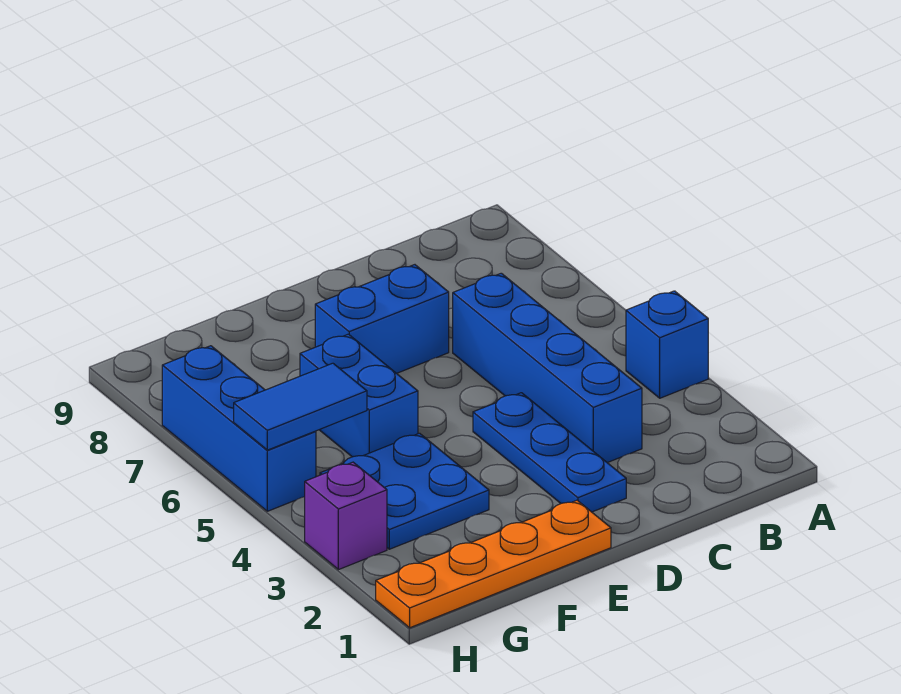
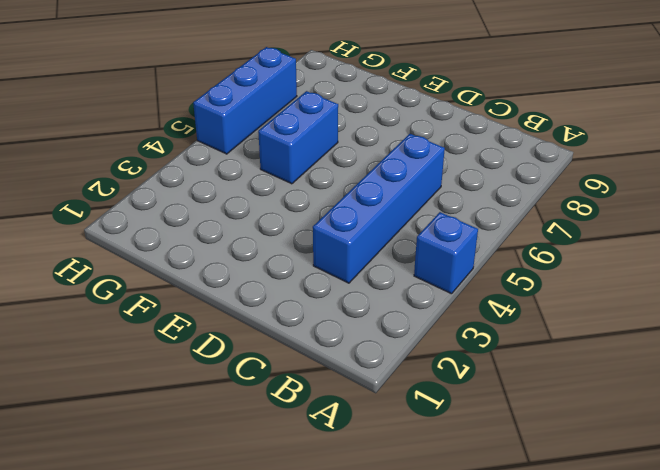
none -> blue plate D2:D4 level 1
none -> blue brick D7:E7 level 1

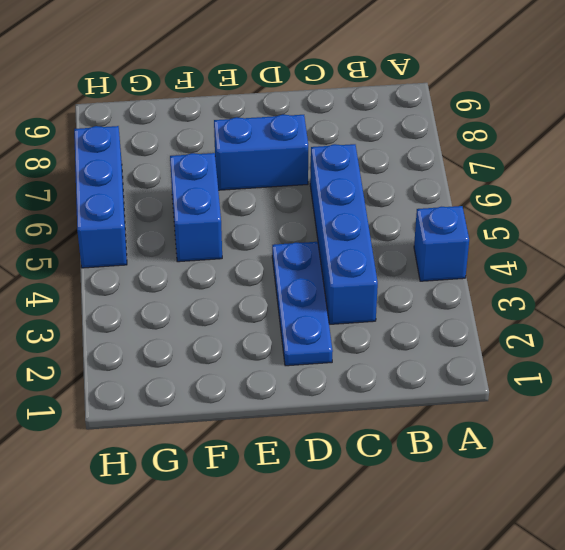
none -> orange plate E1:H1 level 1
none -> blue plate F3:G4 level 1

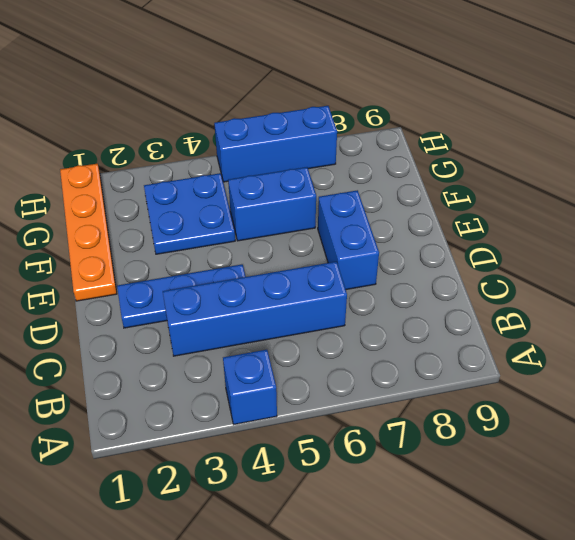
none -> purple brick H3 level 1
none -> blue tile G5:H5 level 2

